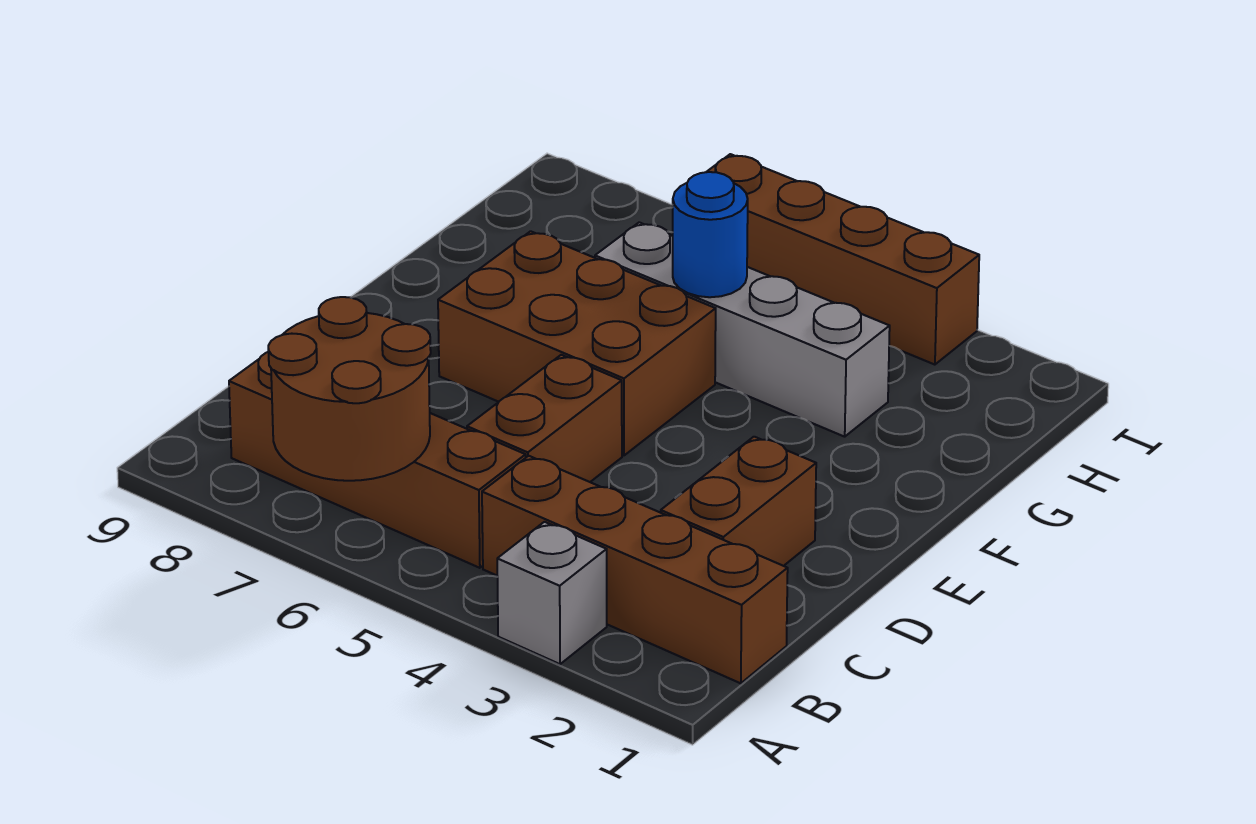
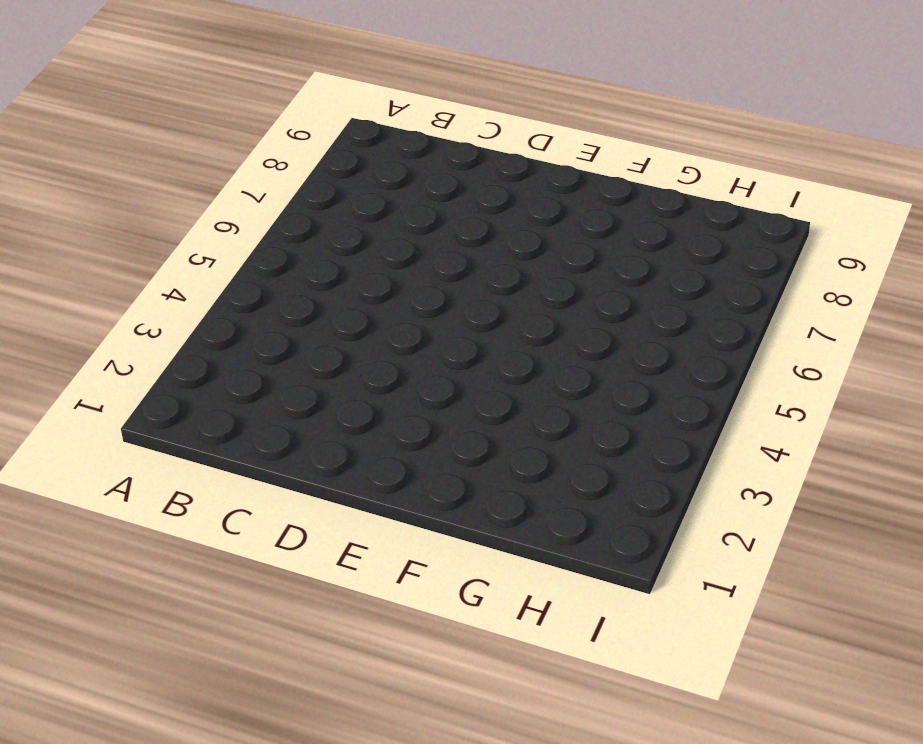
none -> grey brick A3 level 1
none -> brown brick B1:B4 level 1

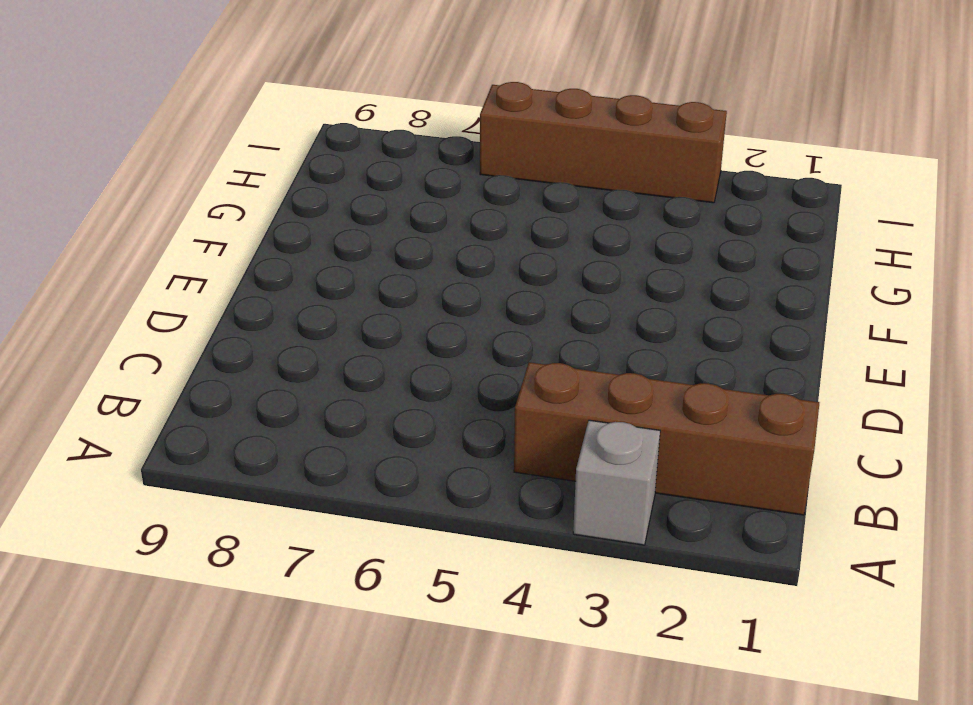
none -> brown brick B5:B8 level 1
none -> brown brick C2:D2 level 1

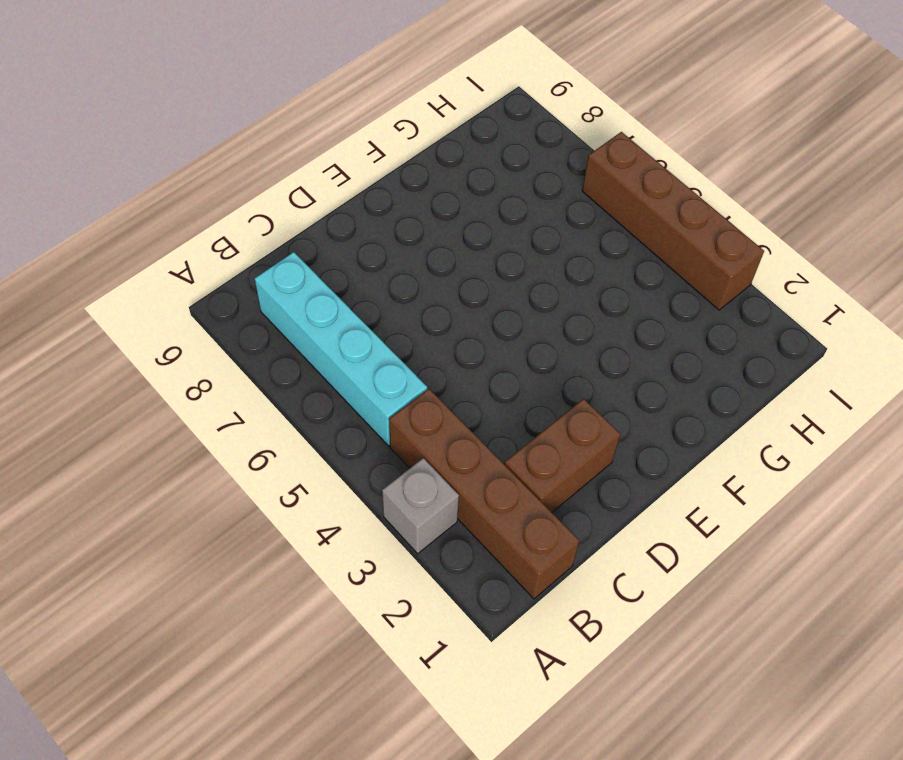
cyan brick B5:B8 level 1 -> brown brick B5:B8 level 1
none -> brown brick C5:D5 level 1
none -> brown brick E5:F7 level 1

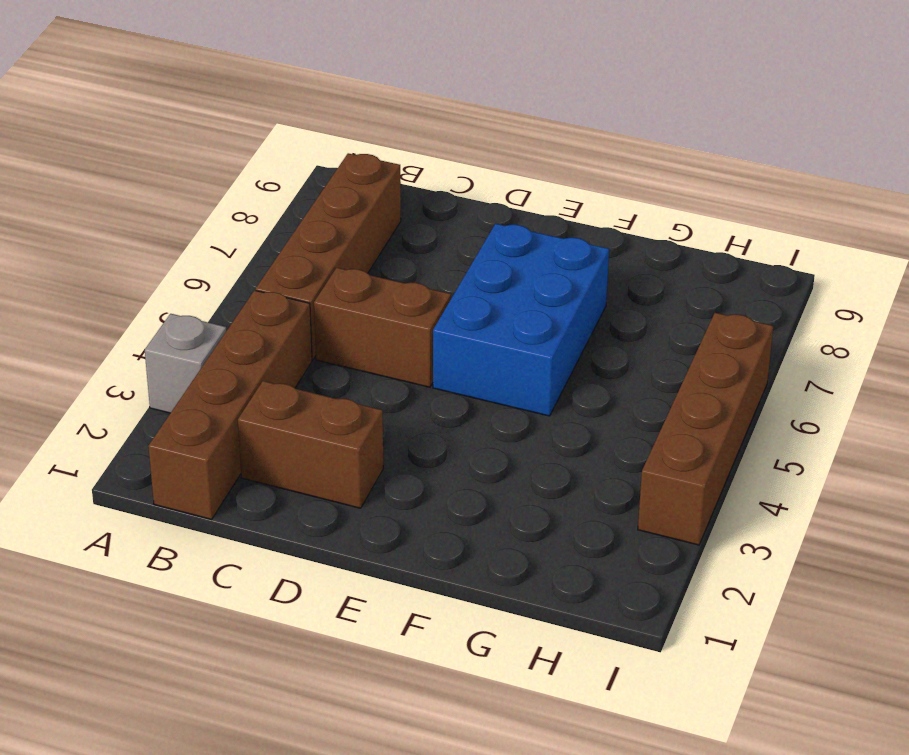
blue brick E5:F7 level 1 -> brown brick E5:F7 level 1
none -> grey brick G3:G6 level 1
none -> brown round brick A6:B7 level 2

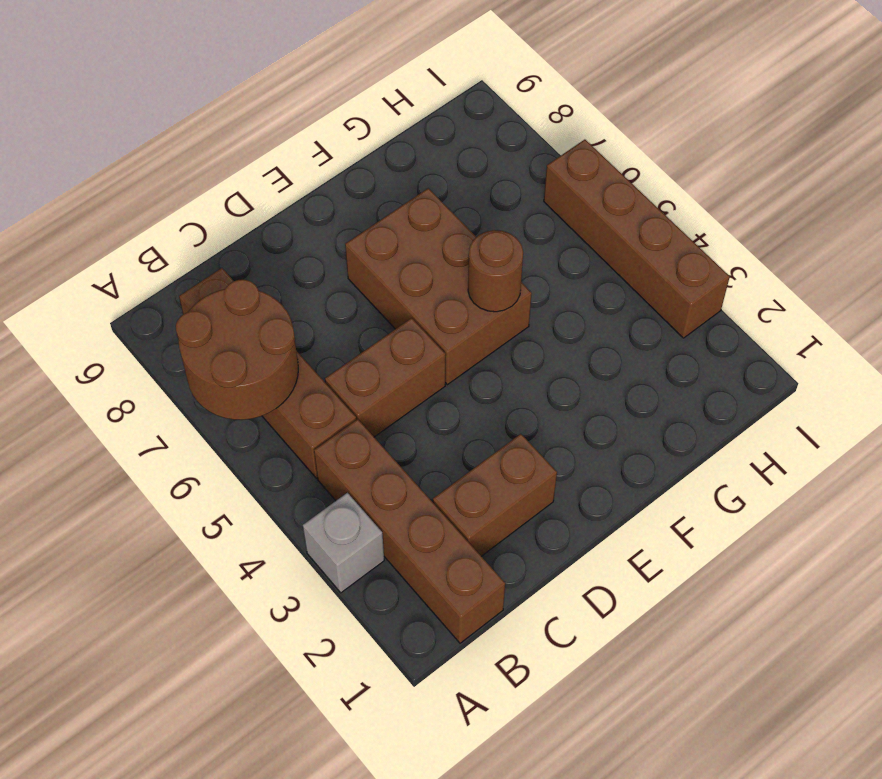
brown round brick F5 level 2 -> none
none -> grey brick G3:G6 level 1
none -> blue round brick G5 level 2

